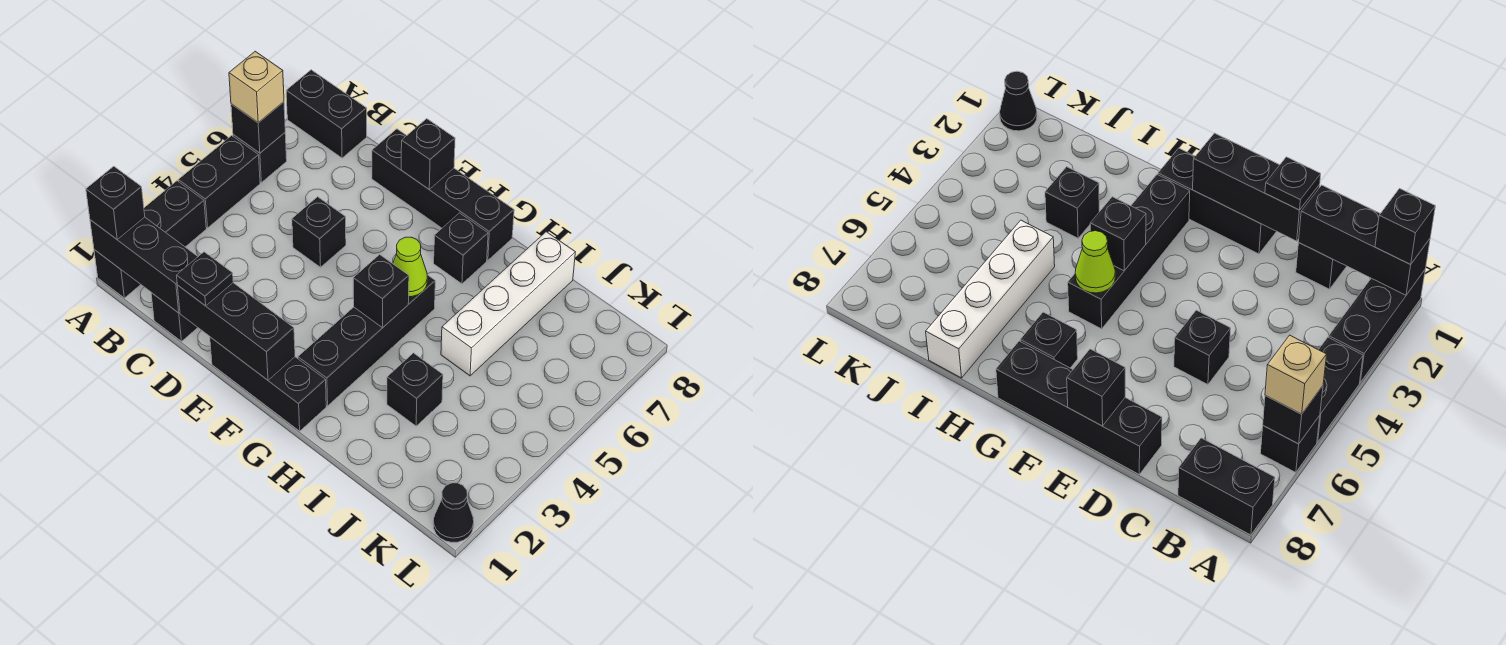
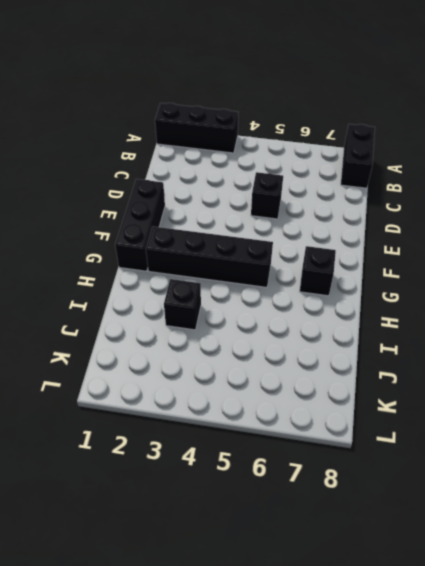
none -> black brick A4:A5 level 1
none -> black brick A6 level 1
none -> black brick C1 level 1

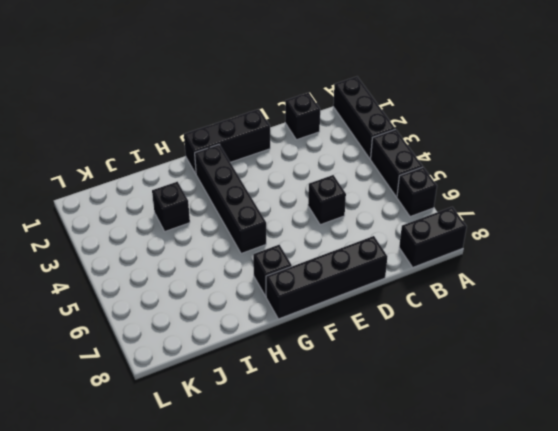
none -> white brick I5:I8 level 1
none -> black cone L1 level 1
none -> black brick A1:C1 level 2

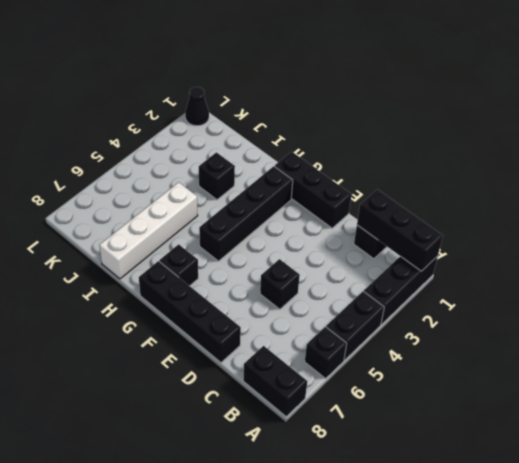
none -> black brick A6 level 2
none -> black brick D1:F1 level 2
none -> black brick E8 level 2

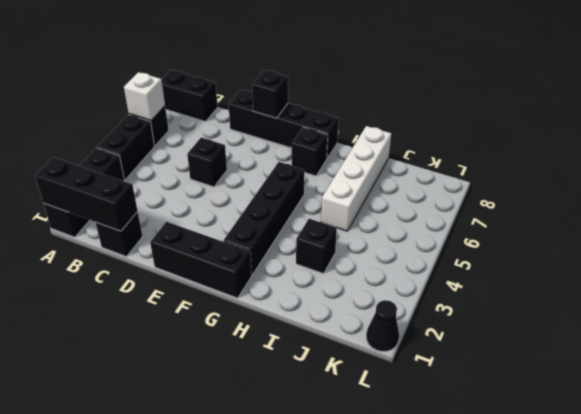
white brick A6 level 2 -> black brick A6 level 2
none -> black brick D1:F1 level 2
none -> black brick G4 level 2
none -> lime cone G5 level 2

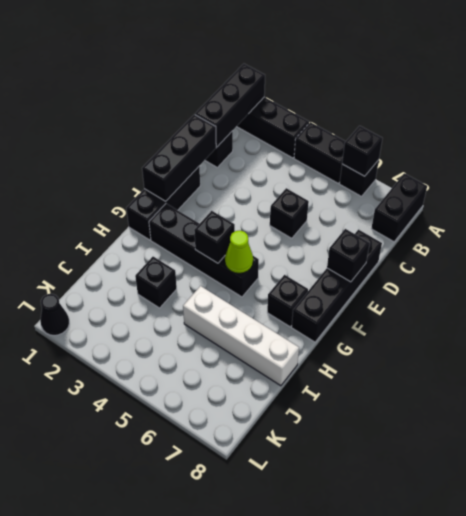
none -> black brick A1 level 3
none -> tan brick A6 level 3
none -> black plate D1 level 3

